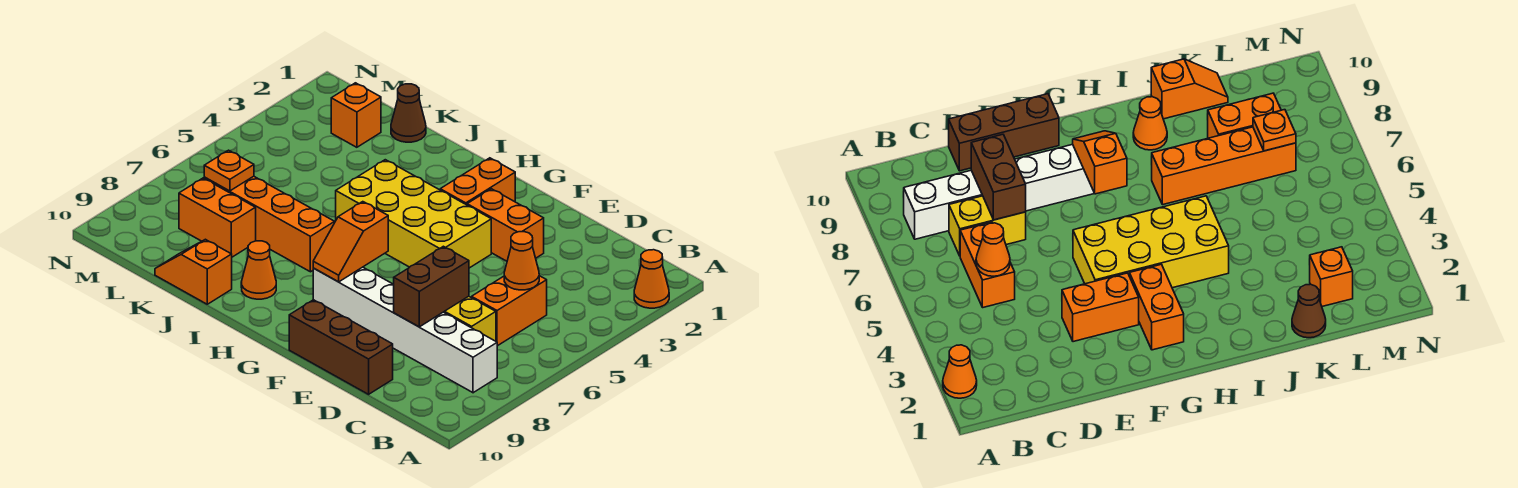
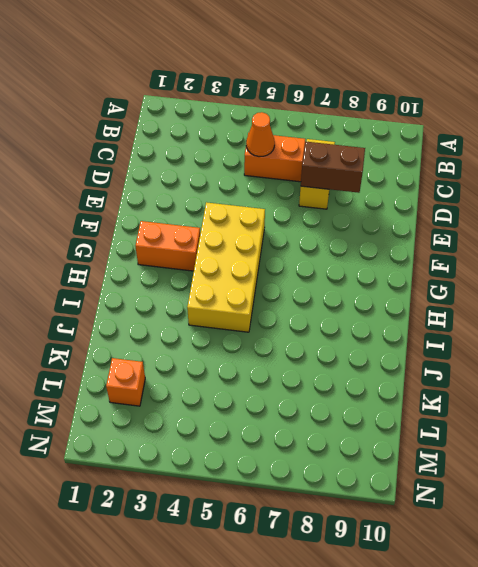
none -> orange cone A2 level 1
none -> white brick B8:G8 level 1
none -> brown brick D10:F10 level 1

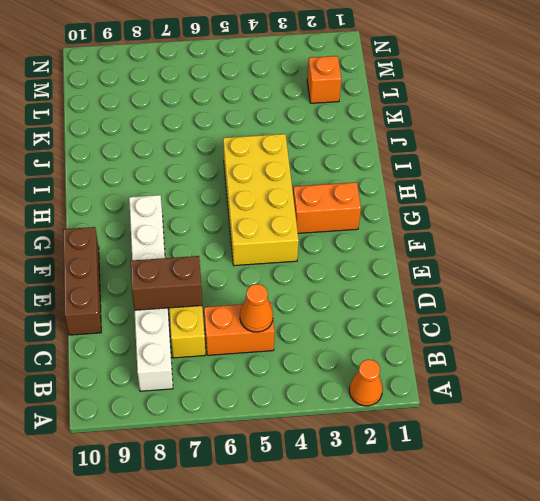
none -> orange brick E3:F3 level 1
none -> orange brick I7:L7 level 1
none -> orange cone I9 level 1

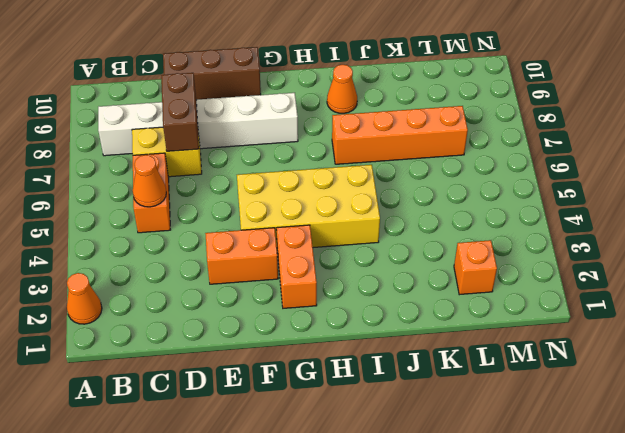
none -> orange slope J10:K10 level 1 top J
none -> brown cone K1 level 1
none -> orange brick K8:L8 level 1

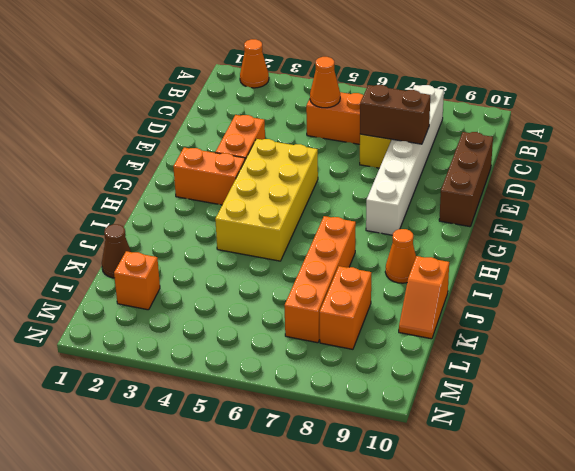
none -> orange slope G7:G8 level 2 top 7
none -> orange plate L7 level 2

